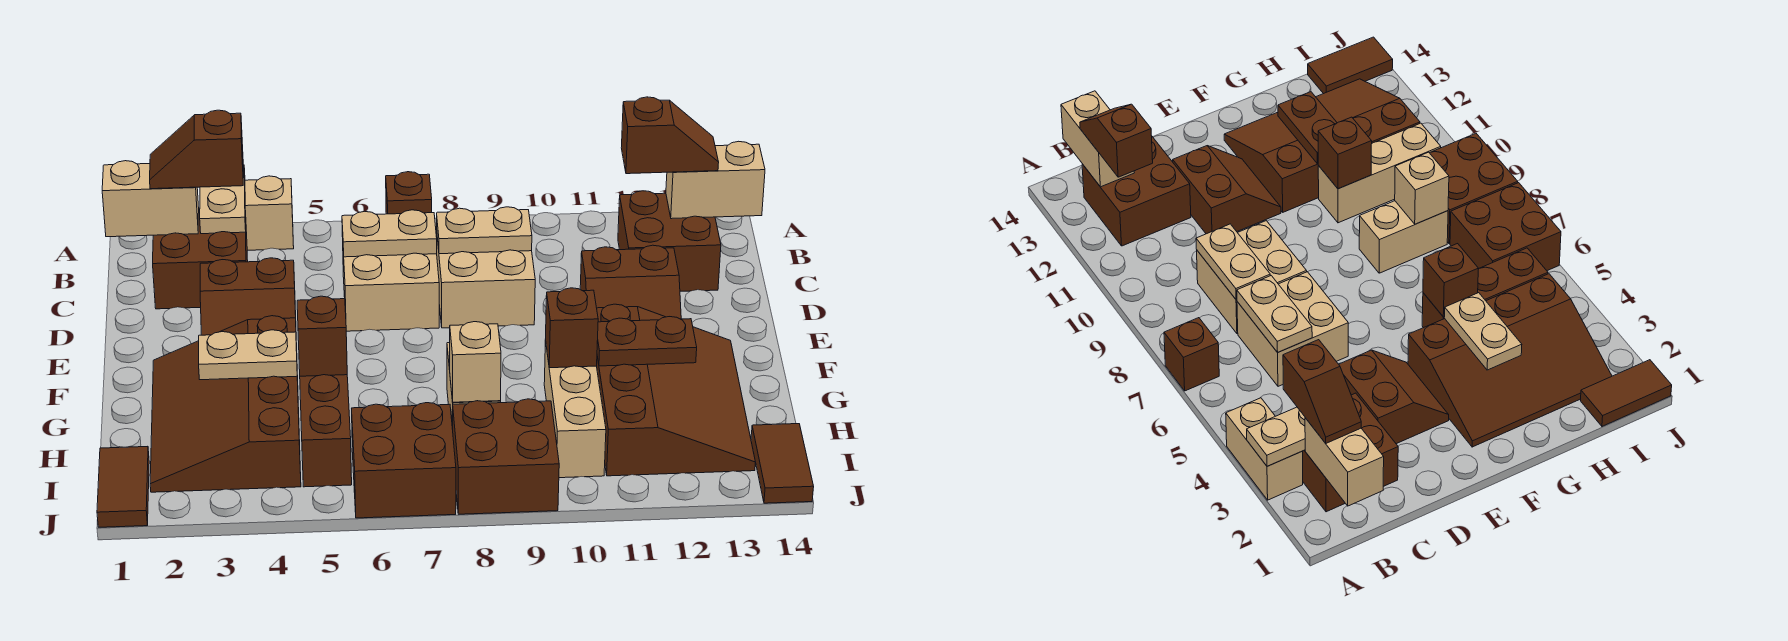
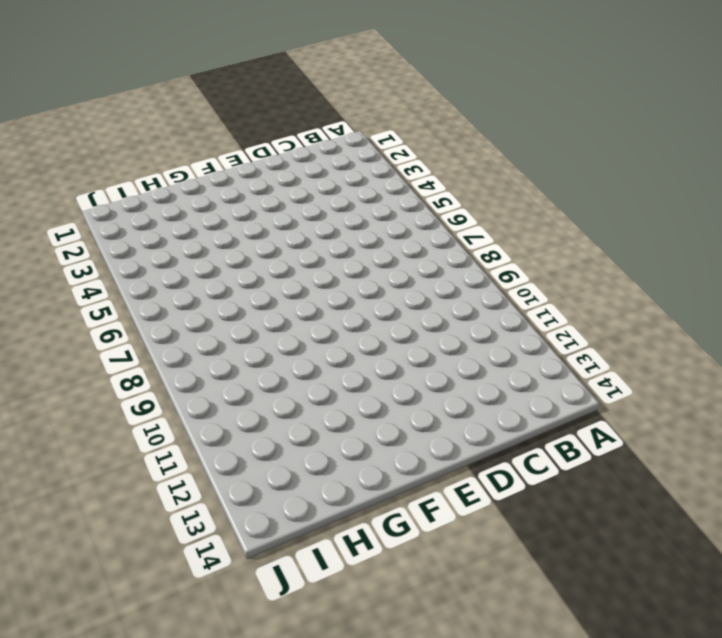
none -> tan brick A3:A4 level 1
none -> brown brick A7 level 1
none -> brown brick B2:C3 level 1

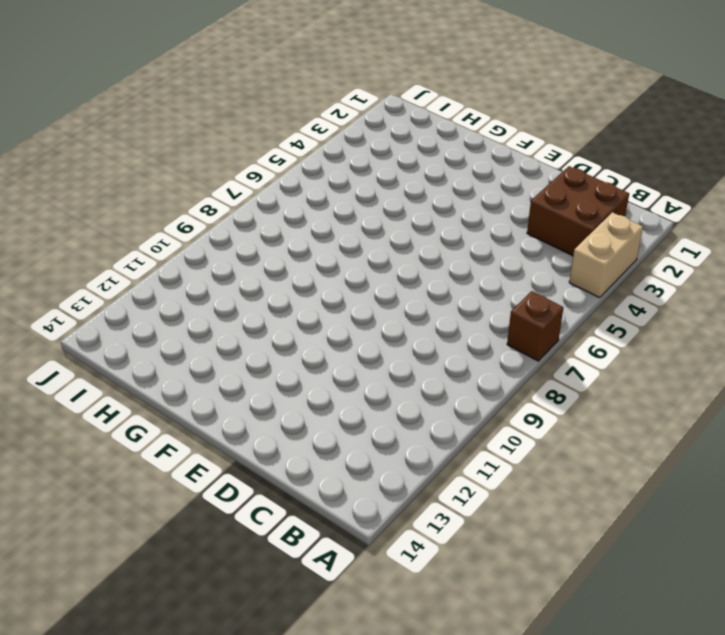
none -> brown brick B12:C13 level 1
none -> tan brick C6:D7 level 1
none -> tan brick C8:D9 level 1

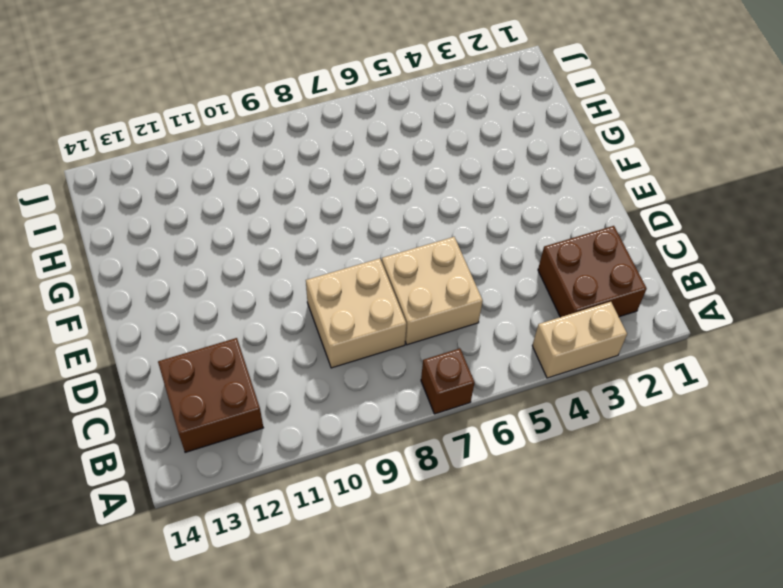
none -> brown slope D3:E4 level 1 top D
none -> brown slope D11:E12 level 1 top D
none -> brown slope F2:I4 level 1 top 4

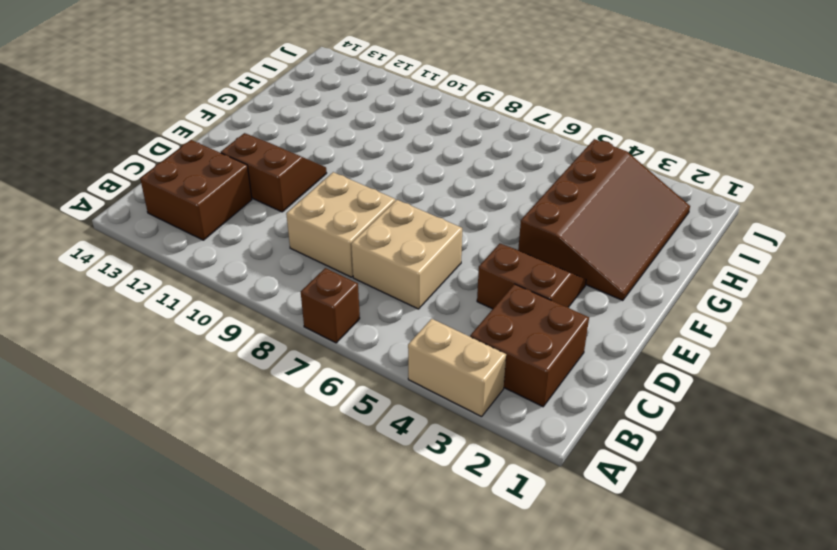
none -> brown slope F11:I13 level 1 top 11
none -> brown brick G5:I5 level 1
none -> tan brick G8:H8 level 1

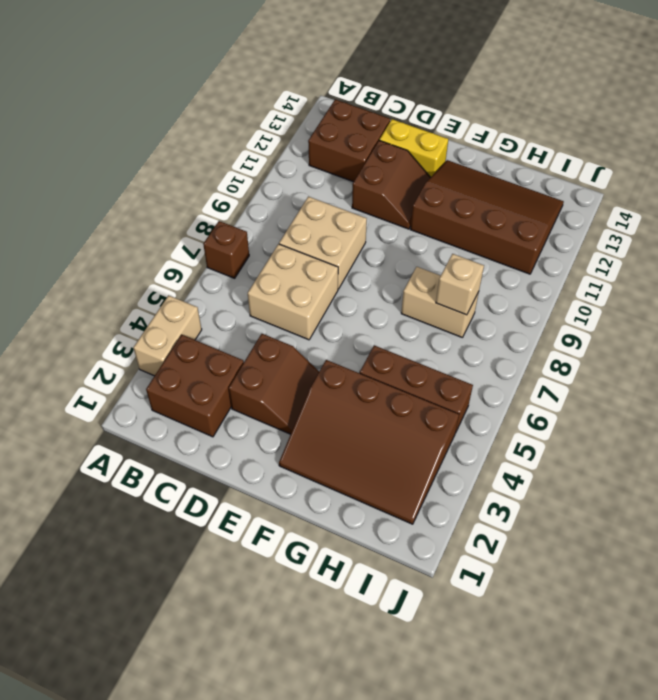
yellow brick D13:E13 level 1 -> none
none -> tan brick G10:I10 level 1
none -> brown tile I1:J1 level 1
none -> brown brick I6:J7 level 1

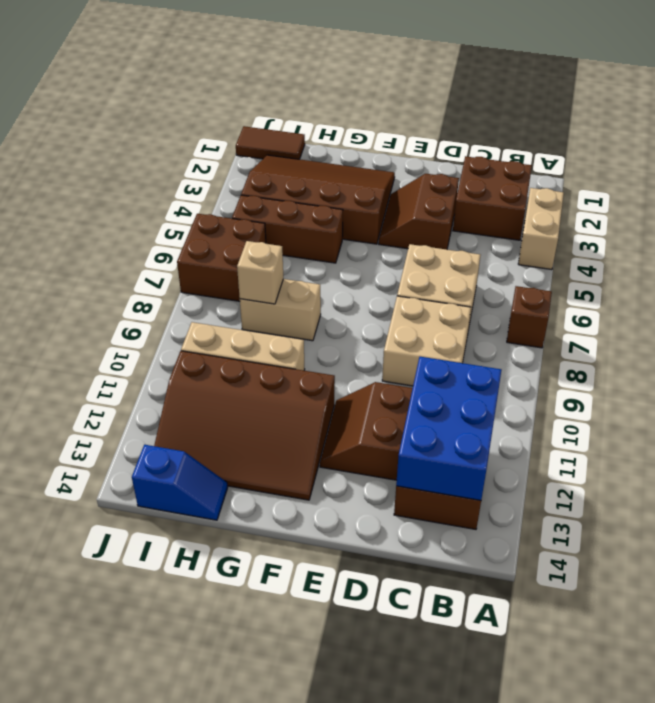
blue brick B11:C13 level 2 -> tan brick B13:B14 level 2
blue slope H14:I14 level 1 top I -> brown tile I14:J14 level 1
none -> brown brick I8:J9 level 1
none -> tan plate A3:B3 level 2
none -> tan brick B1:B2 level 2

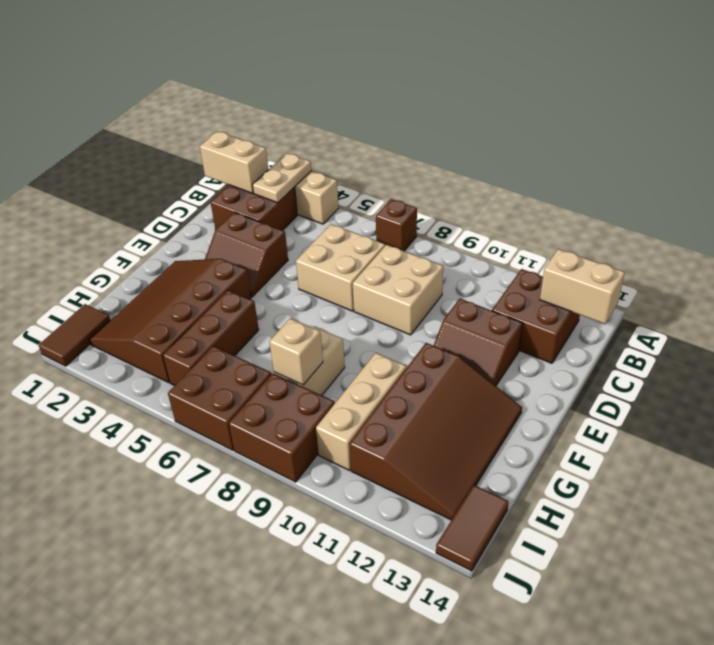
none -> tan plate C6:C7 level 2
none -> tan plate C8:C9 level 2
none -> tan plate G3:G4 level 2

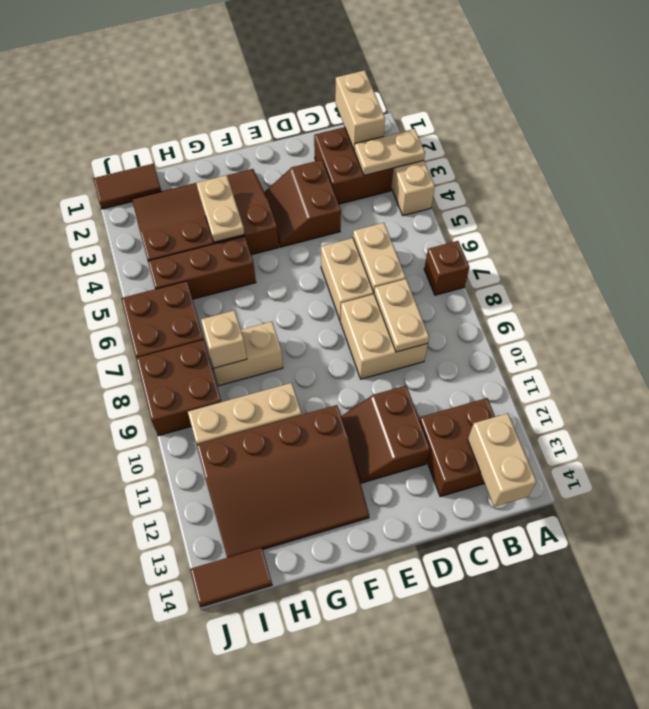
none -> brown brick G5 level 2
none -> brown brick G10 level 2
none -> brown plate G11:G12 level 2

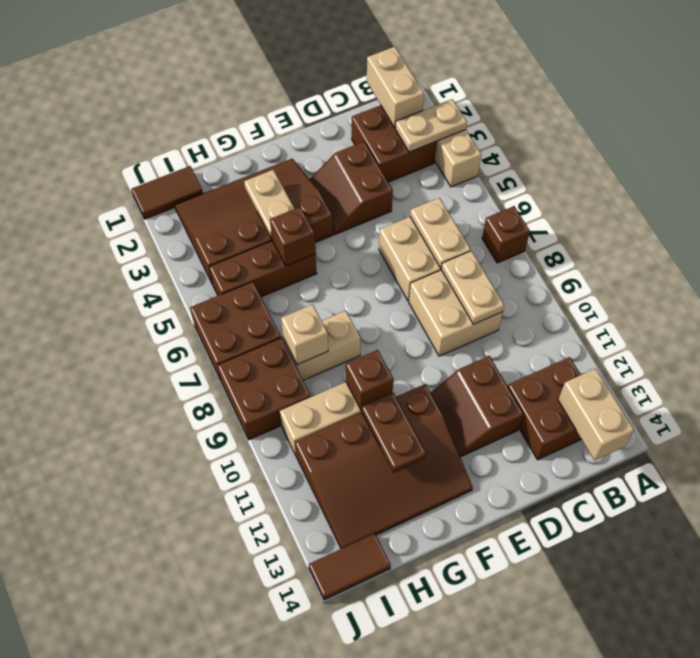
none -> brown slope B2:B3 level 3 top 3
none -> brown slope B12:B13 level 3 top 12

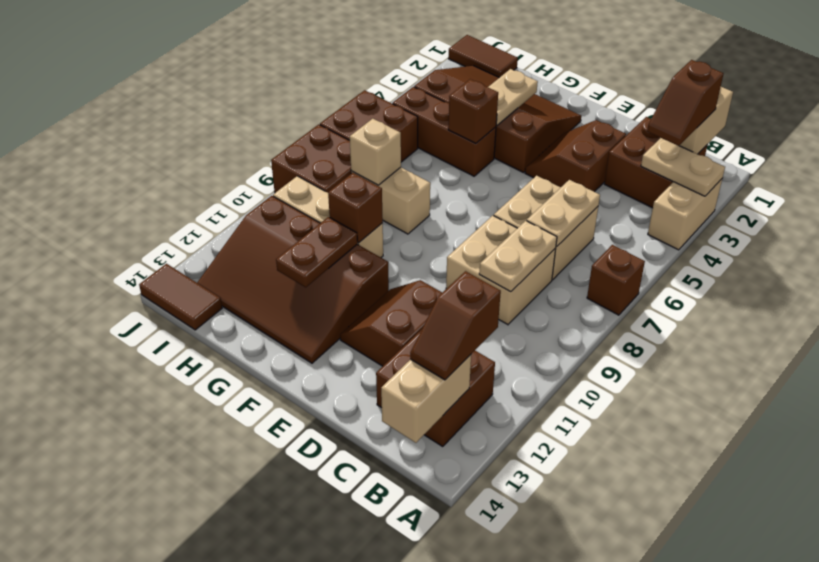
brown slope B2:B3 level 3 top 2 -> brown slope B2:B3 level 3 top 3

